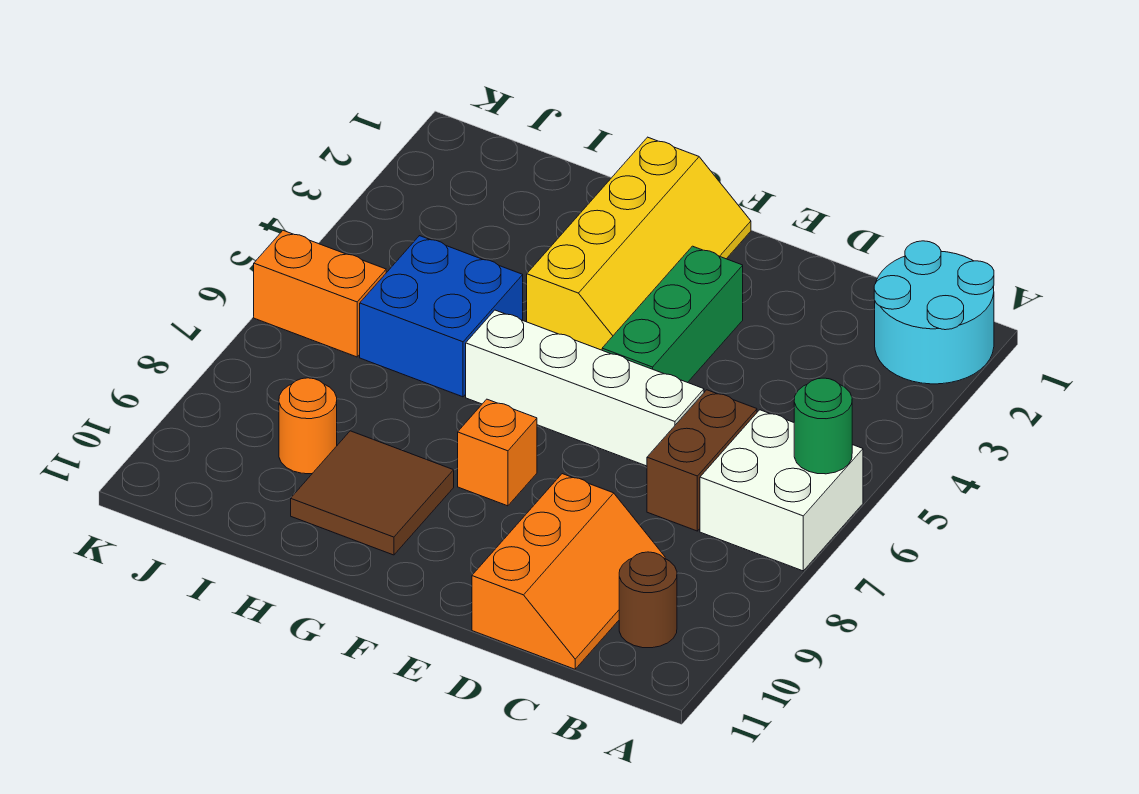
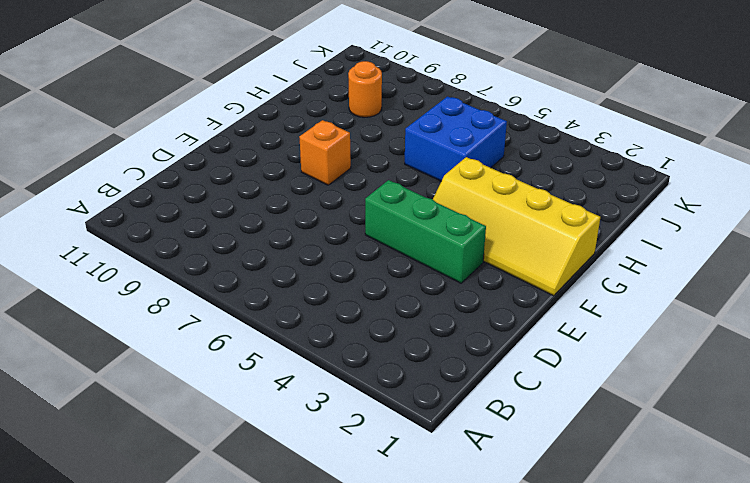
none -> cyan round brick A1:B2 level 1
none -> white brick A6:B7 level 1
none -> brown round brick B10 level 1

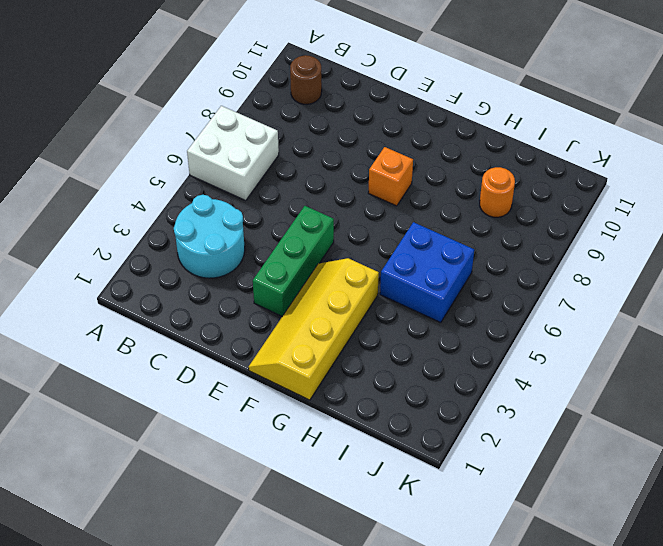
cyan round brick B3:C4 level 1 -> cyan round brick A1:B2 level 1
none -> brown brick C6:C7 level 1
none -> orange slope C9:D11 level 1 top D
none -> white brick D6:G6 level 1

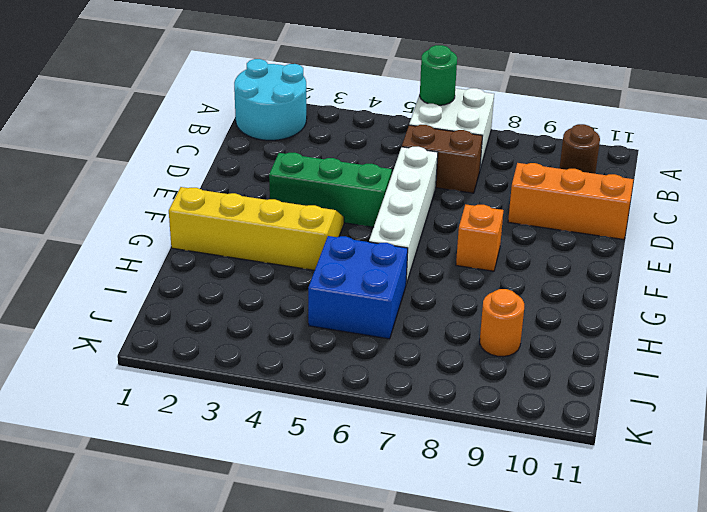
none -> brown tile G9:H10 level 1
none -> orange brick J6:K6 level 1

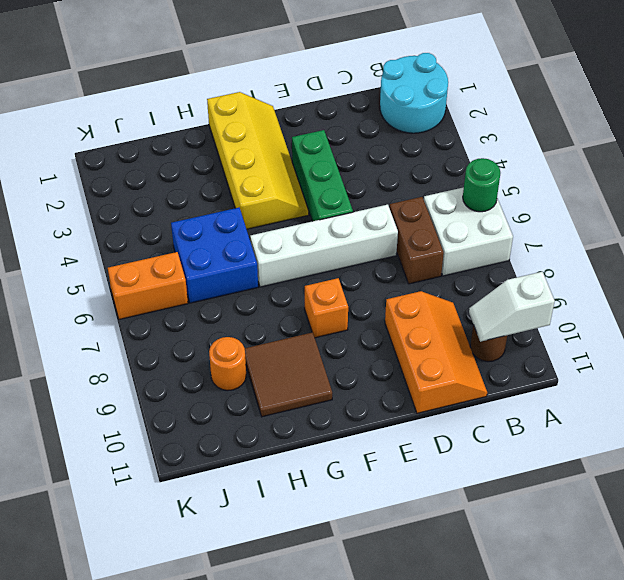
white slope A10:B10 level 2 top A -> none

